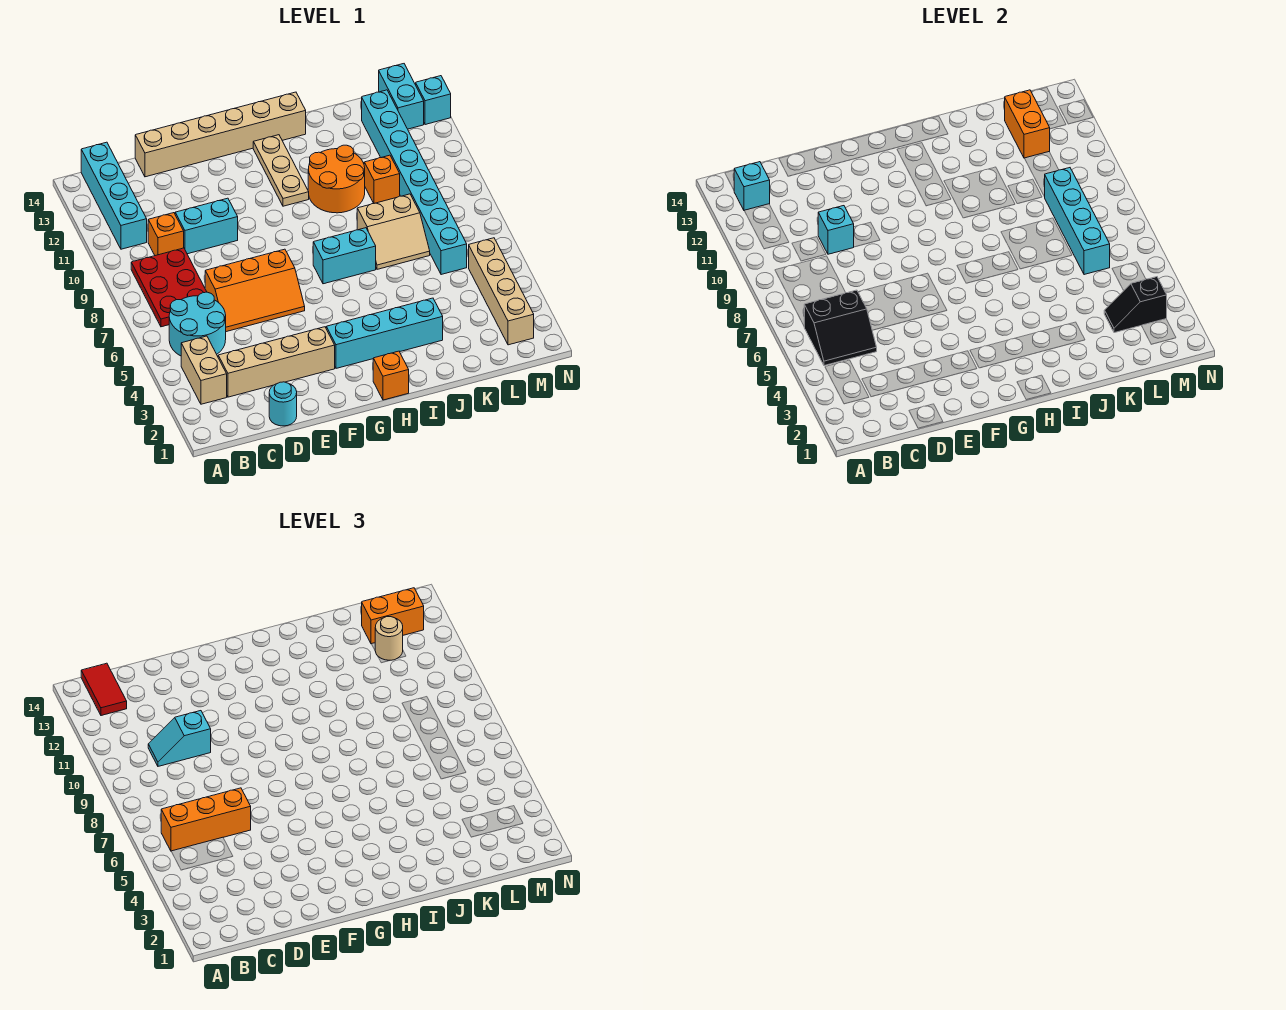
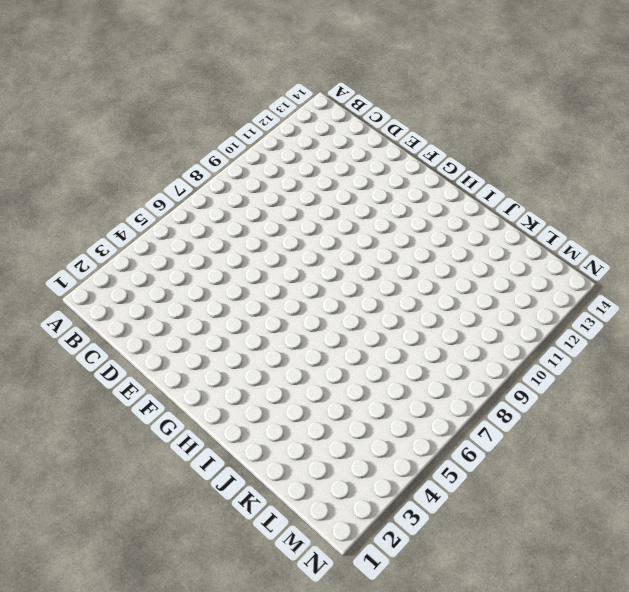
none -> tan brick B3:B4 level 1
none -> cyan round brick B5:C6 level 1
none -> red plate B7:C9 level 1
none -> cyan brick B11:B14 level 1

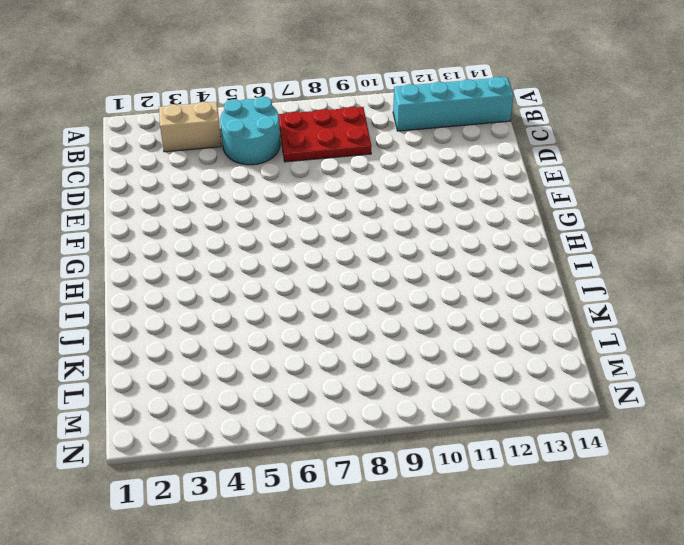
none -> tan brick C3:F3 level 1
none -> orange brick C10 level 1
none -> cyan round brick D1 level 1
none -> orange slope D6:F7 level 1 top 7

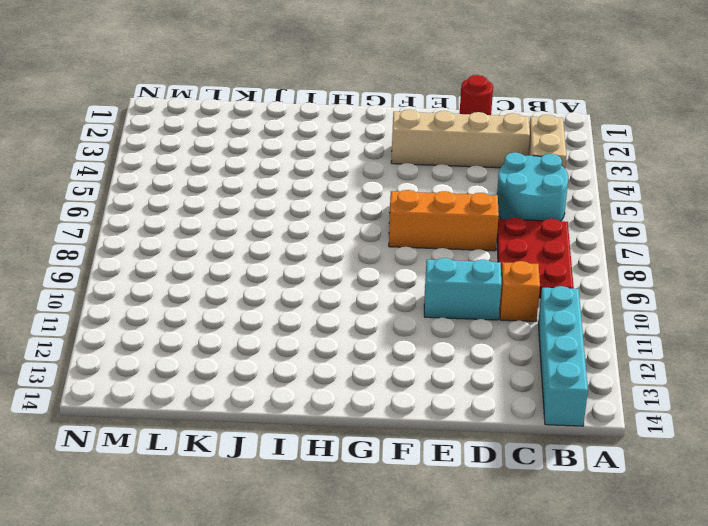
red round brick D1 level 1 -> cyan round brick D1 level 1
none -> tan brick D14:I14 level 1
none -> cyan brick G3:J3 level 1
none -> orange brick H1 level 1
none -> cyan brick H7:I7 level 1

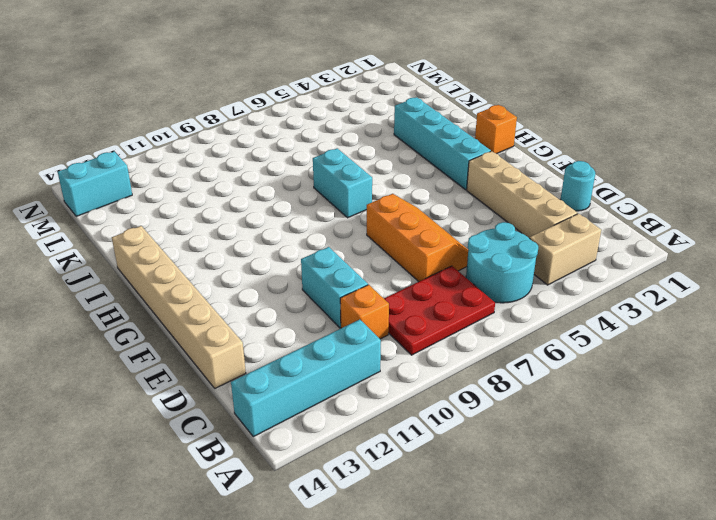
none -> tan plate H11:H13 level 1
none -> orange round brick I10:J11 level 1
none -> tan slope J7:K8 level 1 top 8
none -> orange brick K10 level 1

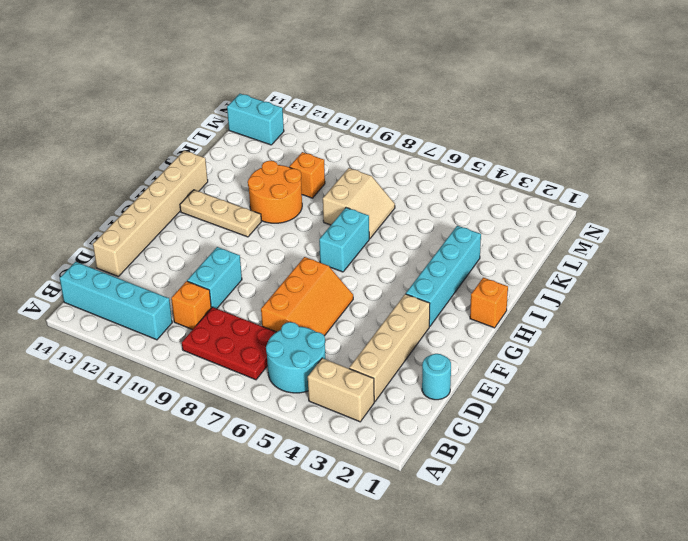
none -> cyan brick L6:L13 level 1
none -> tan brick M2:M5 level 1
none -> cyan brick N13 level 1
none -> black slope B5:C6 level 2 top 6

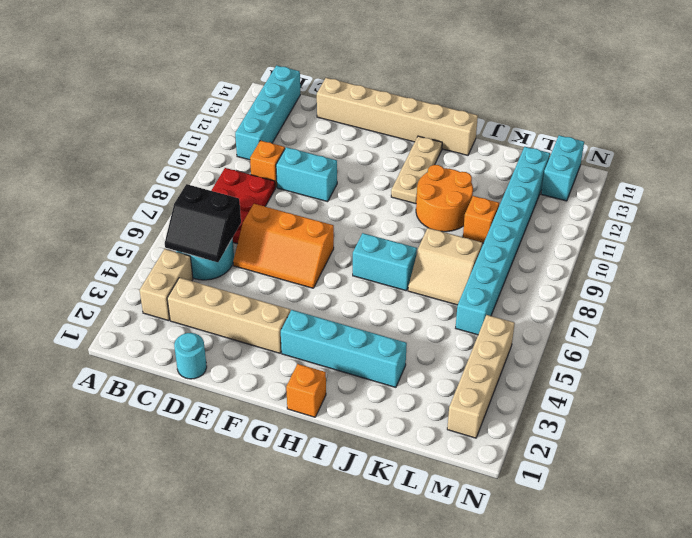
none -> cyan brick N13 level 1
none -> cyan brick B13 level 2
none -> cyan brick D10 level 2
none -> black slope L3:M3 level 2 top M

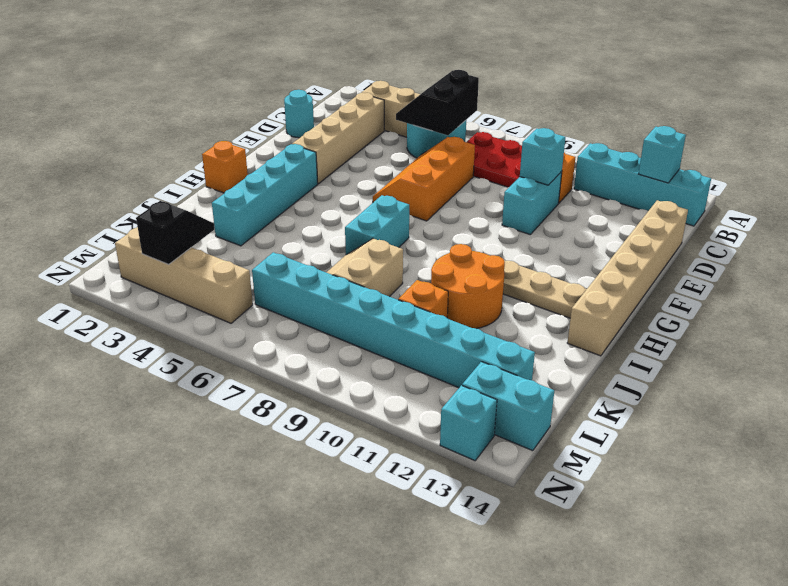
none -> cyan brick L6:L9 level 2
none -> orange brick L12:L13 level 2
none -> orange brick B6:D6 level 3
none -> red tile B13:B14 level 3

